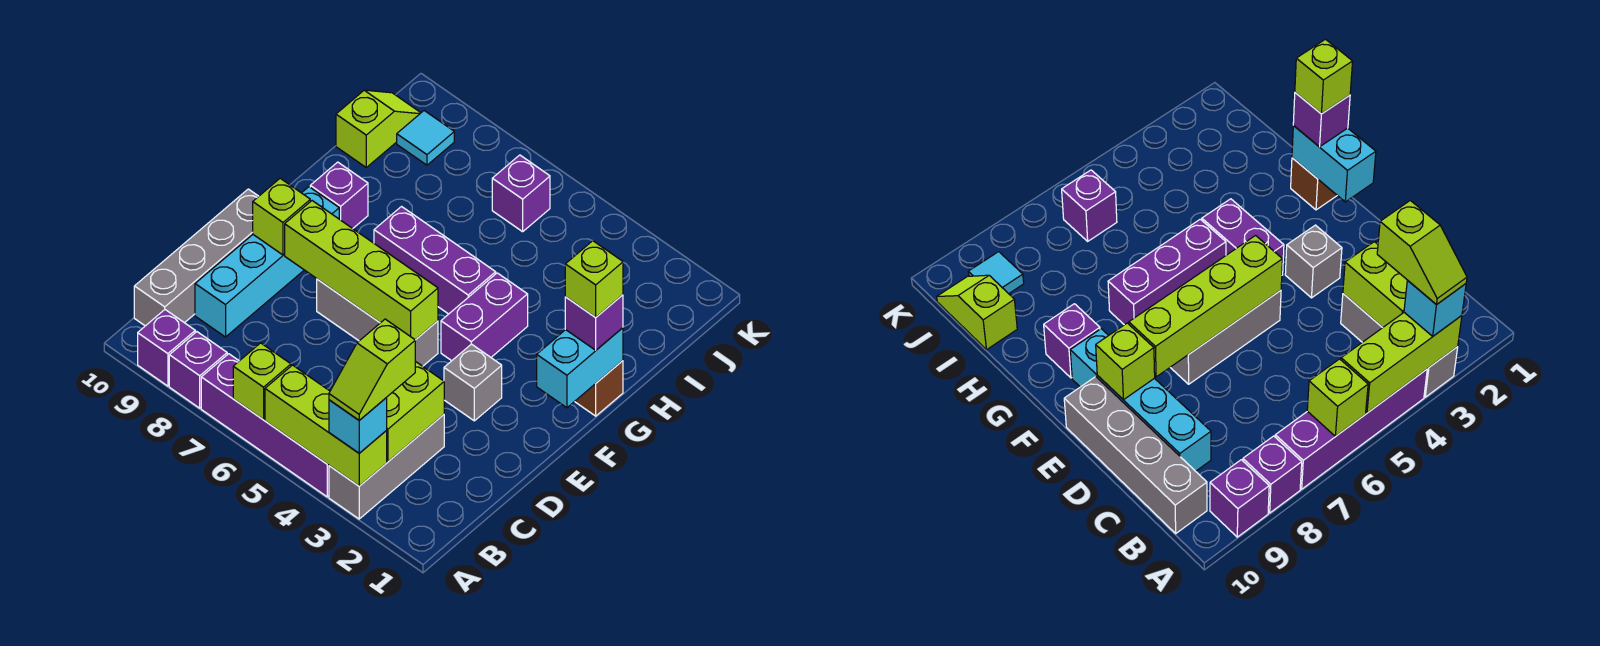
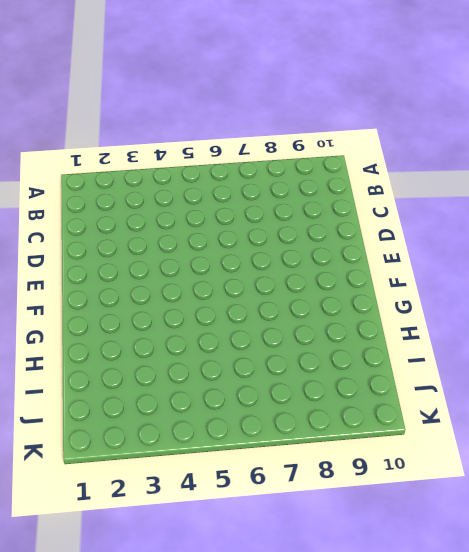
none -> grey brick A3:C3 level 1
none -> purple brick A4:A7 level 1
none -> purple brick A8 level 1

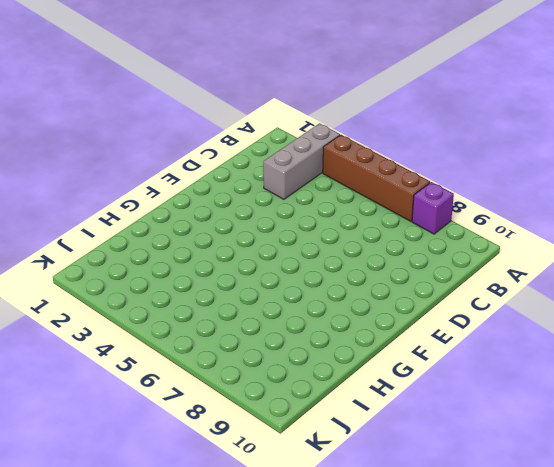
brown brick A4:A7 level 1 -> purple brick A4:A7 level 1
none -> purple brick A9 level 1
none -> grey brick B10:E10 level 1
none -> cyan brick C9:F9 level 1

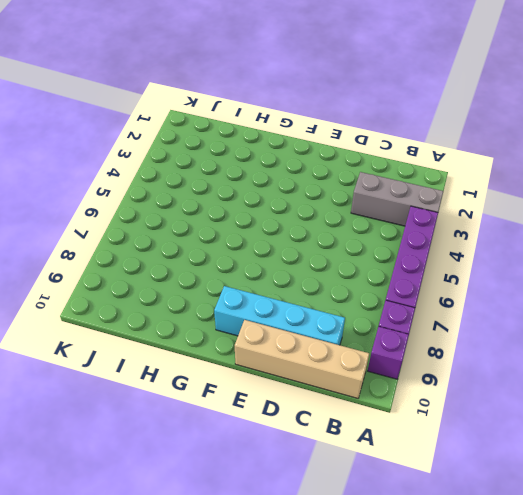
tan brick B10:E10 level 1 -> grey brick B10:E10 level 1
none -> grey brick E3 level 1
none -> grey brick E5:E7 level 1
none -> purple brick F4:G4 level 1

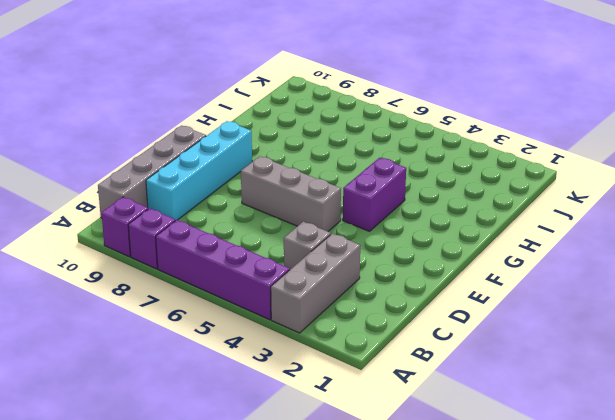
grey brick C4 level 1 -> grey brick E3 level 1
none -> brown brick G1 level 1
none -> purple brick G5:G7 level 1
none -> purple brick G9 level 1

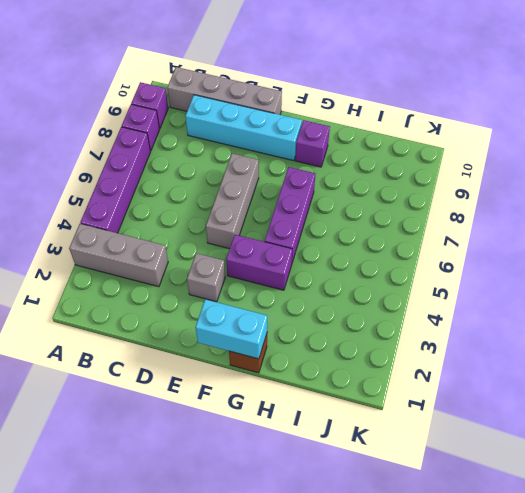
none -> lime slope I10:J10 level 1 top I
none -> purple brick J6 level 1
none -> cyan tile J9 level 1

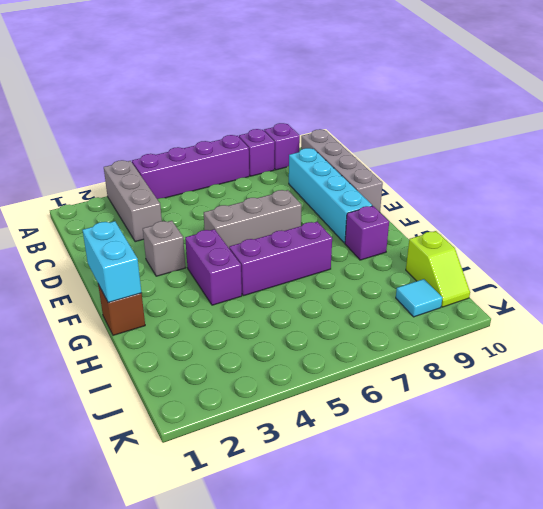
none -> purple brick J6 level 1
none -> lime brick A3:A5 level 2
none -> lime brick A6 level 2

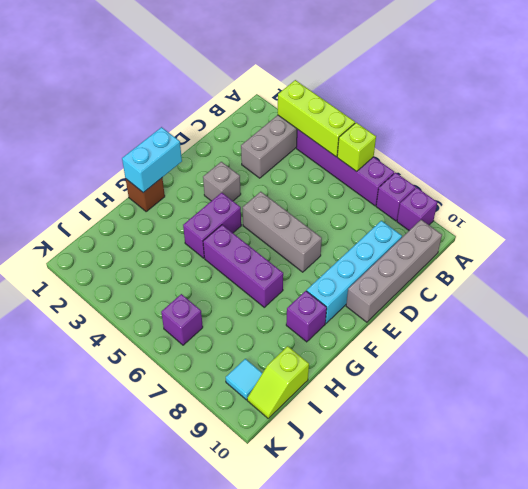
none -> lime brick B3:C3 level 2
none -> lime brick E5:E8 level 2
none -> lime brick E9 level 2

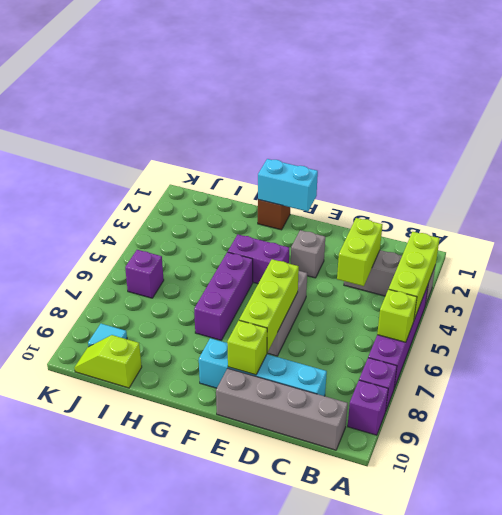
lime brick C3:C4 level 2 -> lime brick B3:C3 level 2
lime brick E6:E8 level 2 -> lime brick E5:E8 level 2
none -> purple brick G9 level 1
none -> cyan brick A3 level 3
none -> purple brick G1 level 3

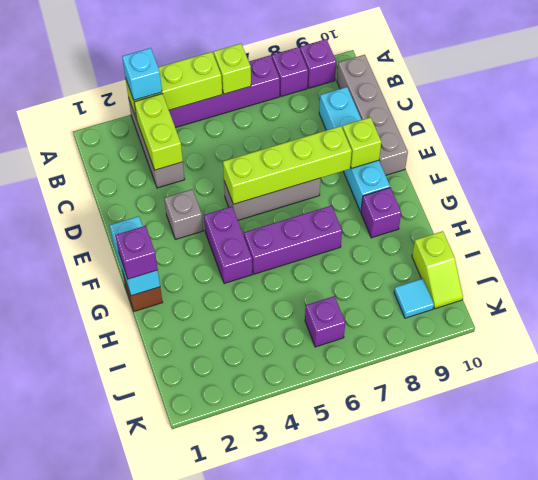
none -> lime slope A3:B3 level 4 top B
none -> lime brick G1 level 4

